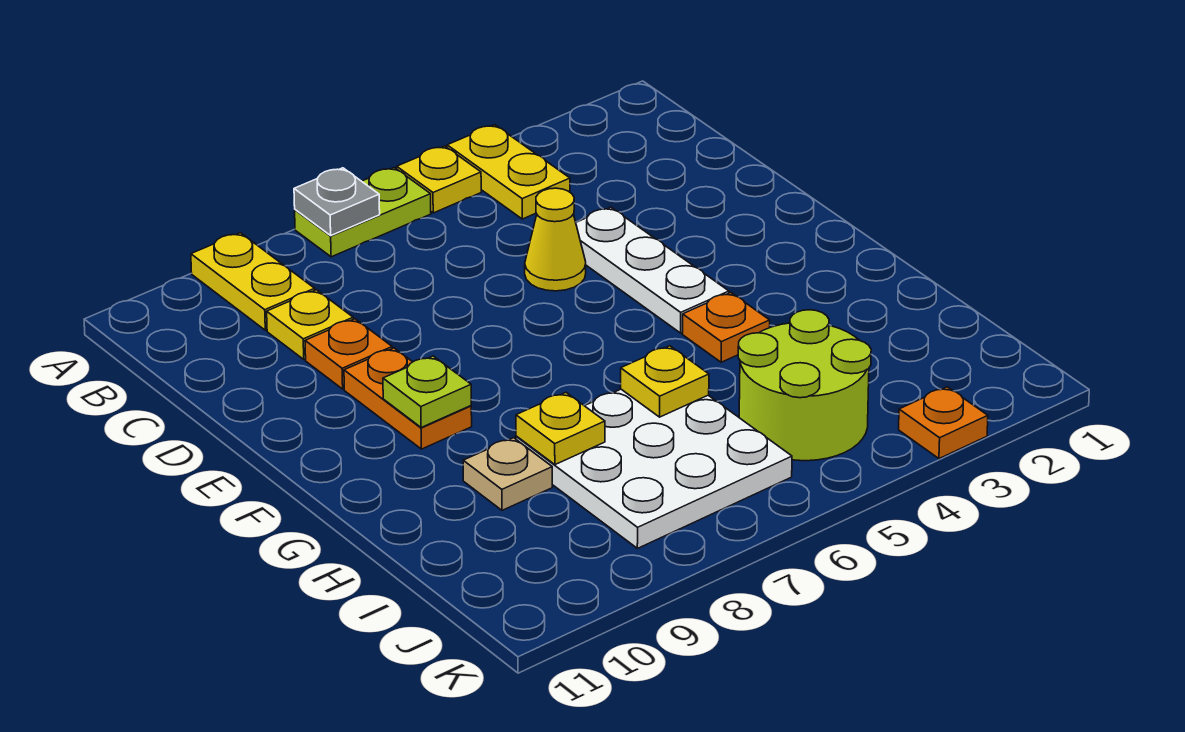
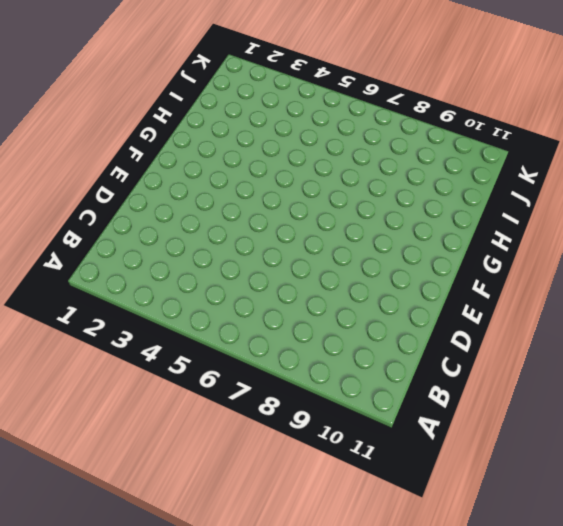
none -> yellow plate A4:B4 level 1
none -> yellow plate A5 level 1
none -> lime plate A6:A7 level 1

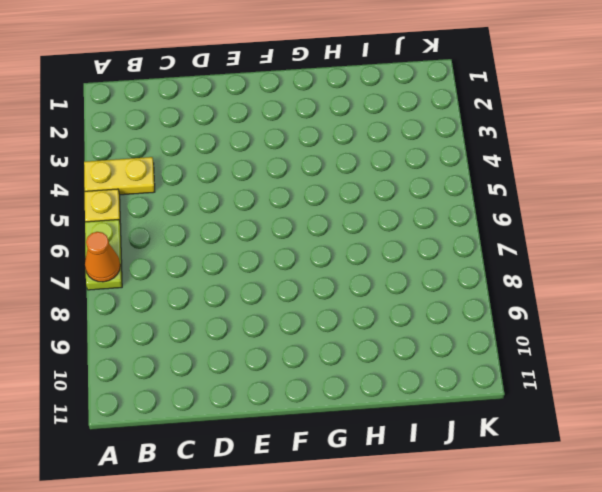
orange cone A7 level 2 -> grey plate A7 level 2
none -> yellow plate A9:B9 level 1
none -> yellow plate C9 level 1
none -> white plate D4:F4 level 1

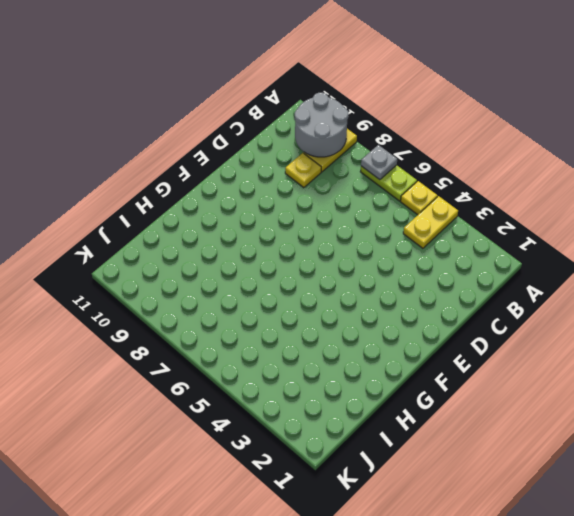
grey round brick A9:B10 level 2 -> none
none -> white plate D4:F4 level 1
none -> yellow cone D5 level 1
none -> orange plate D9 level 1

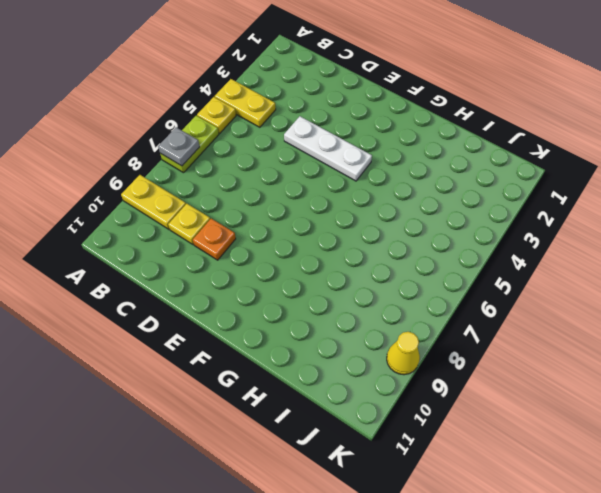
yellow cone K9 level 1 -> yellow cone D5 level 1
none -> orange plate E9:F9 level 1
none -> orange plate G4 level 1
none -> white plate H6:J8 level 1

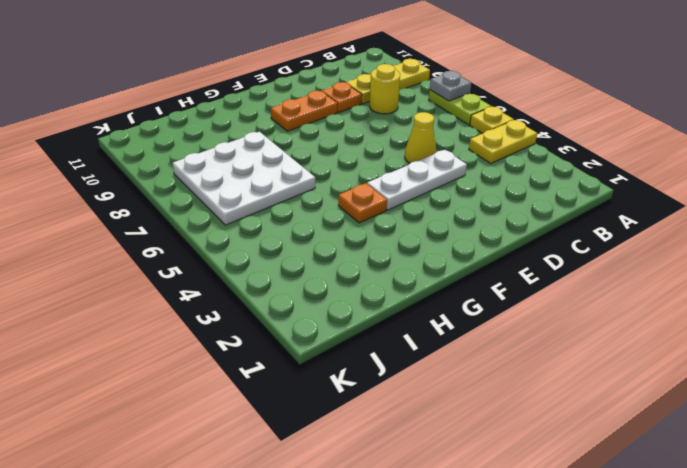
yellow round brick C8 level 1 -> none
none -> tan plate H9 level 1
none -> lime round brick I4:J5 level 1
none -> orange plate K3 level 1

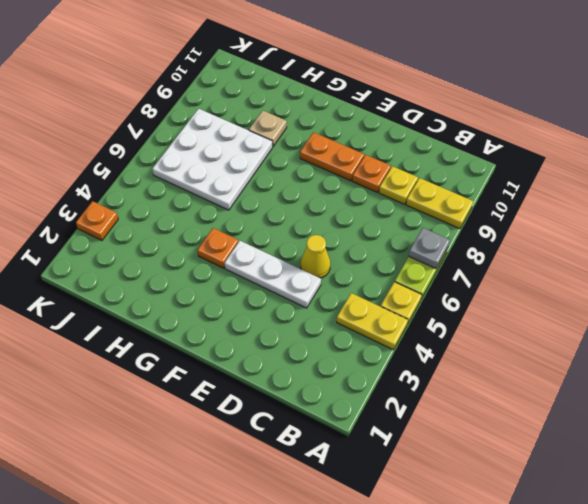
none -> lime round brick I4:J5 level 1
none -> lime plate F9 level 2
none -> yellow plate H6 level 2

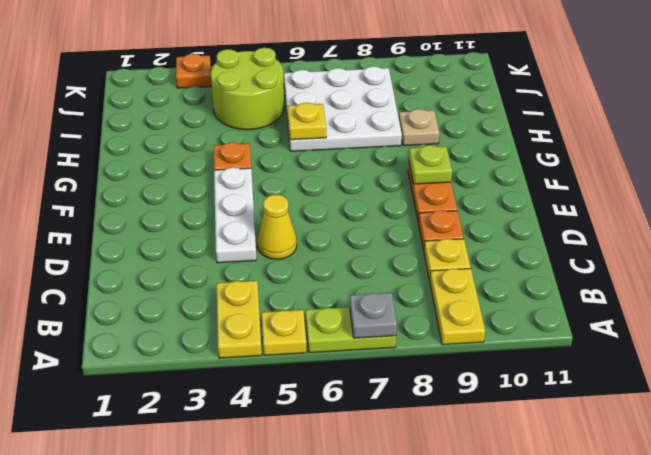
none -> yellow plate H8 level 2

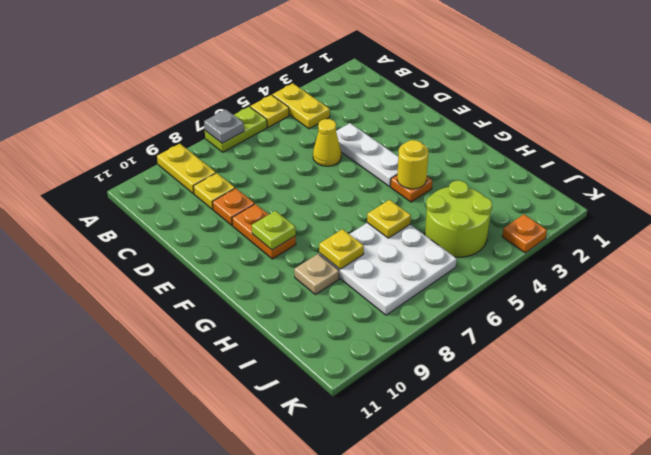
yellow round brick G4 level 2 -> none

